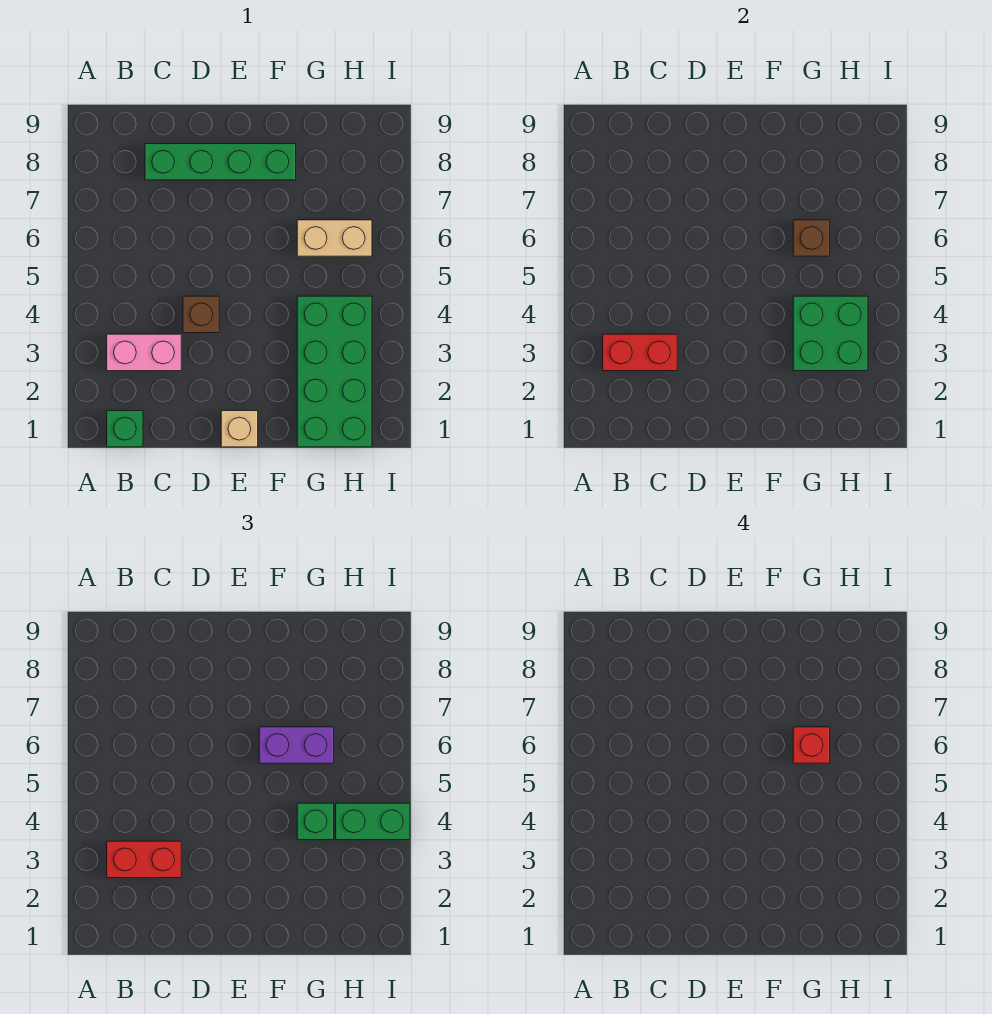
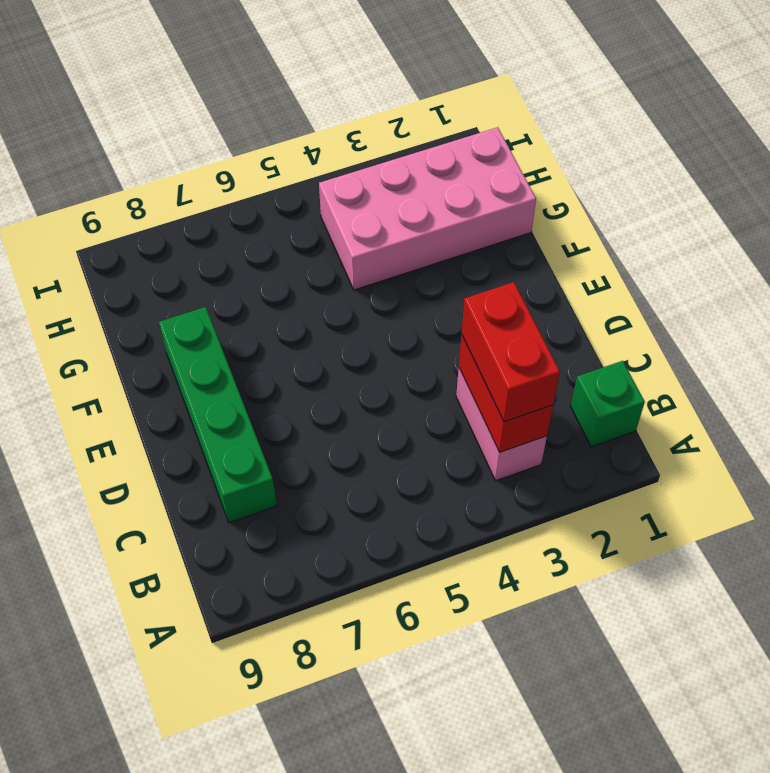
pink brick G1:H4 level 1 -> green brick G1:H4 level 1
none -> brown brick D4 level 1
none -> tan brick E1 level 1
none -> tan brick G6:H6 level 1

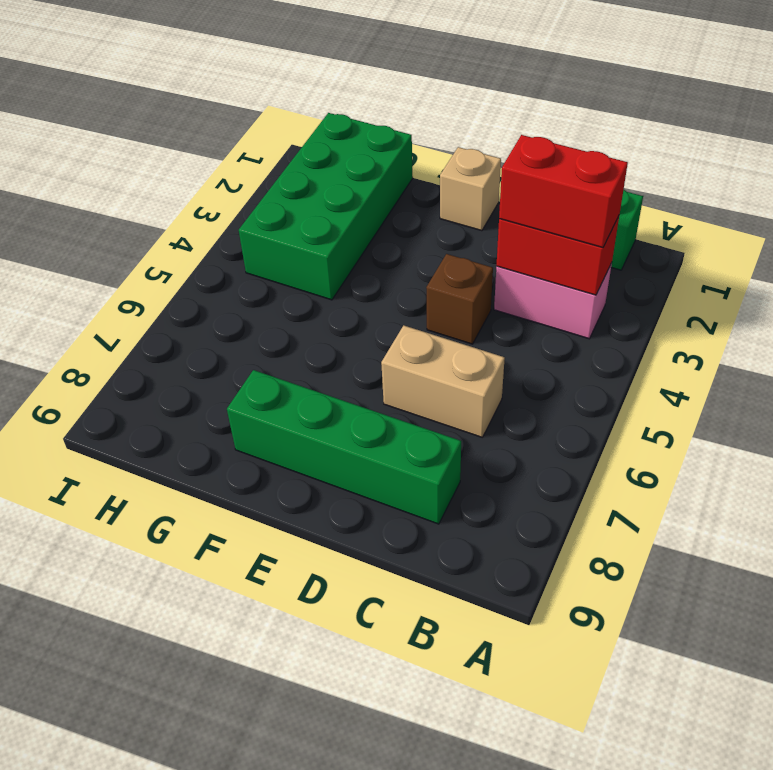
tan brick C6:D6 level 1 -> tan brick G6:H6 level 1
none -> green brick G3:H4 level 2
none -> brown brick G6 level 2
none -> purple brick F6:G6 level 3

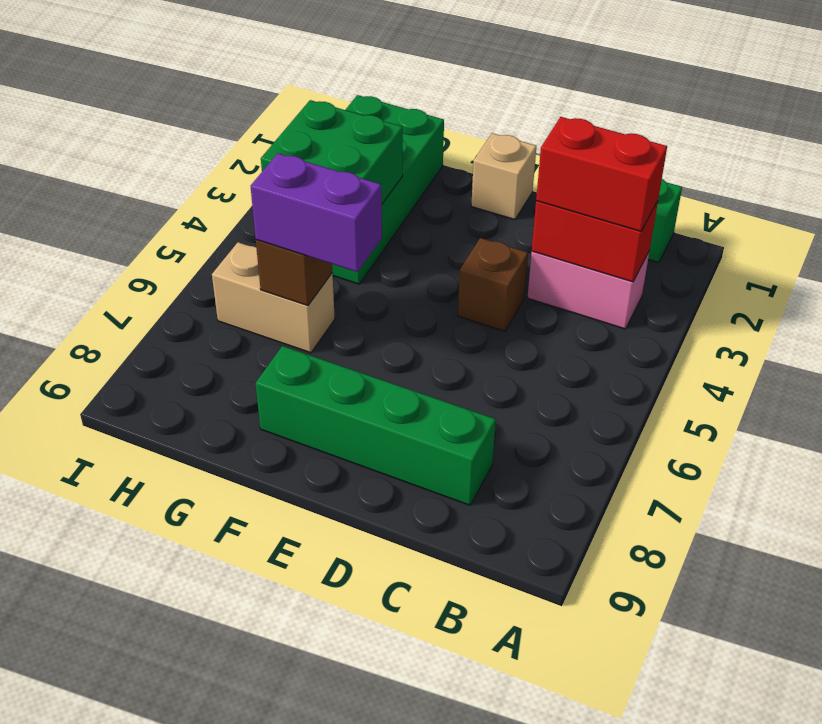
none -> green brick G4 level 3
none -> green brick H4:I4 level 3
none -> red brick G6 level 4

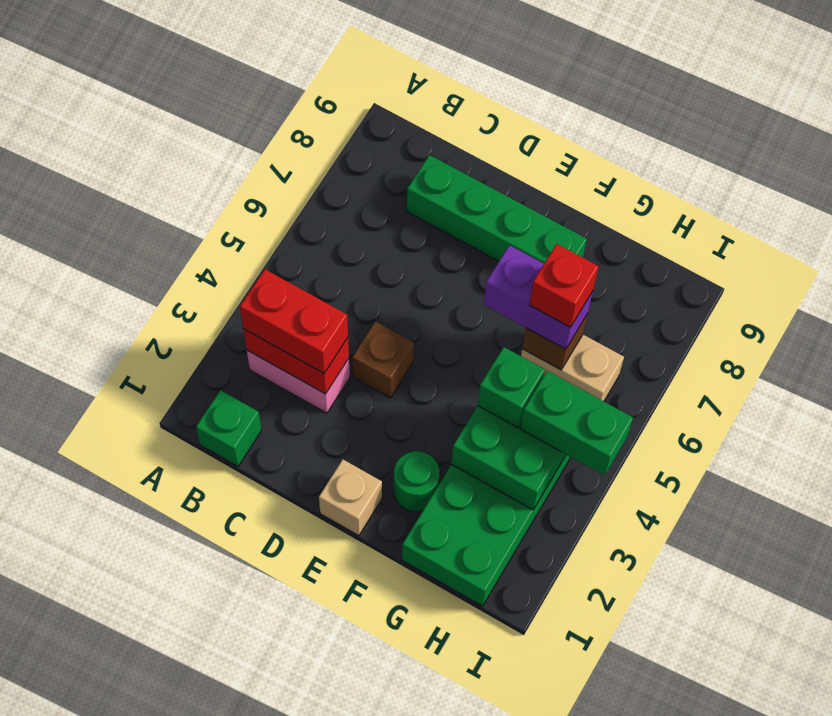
green round brick F2 level 1 -> none

